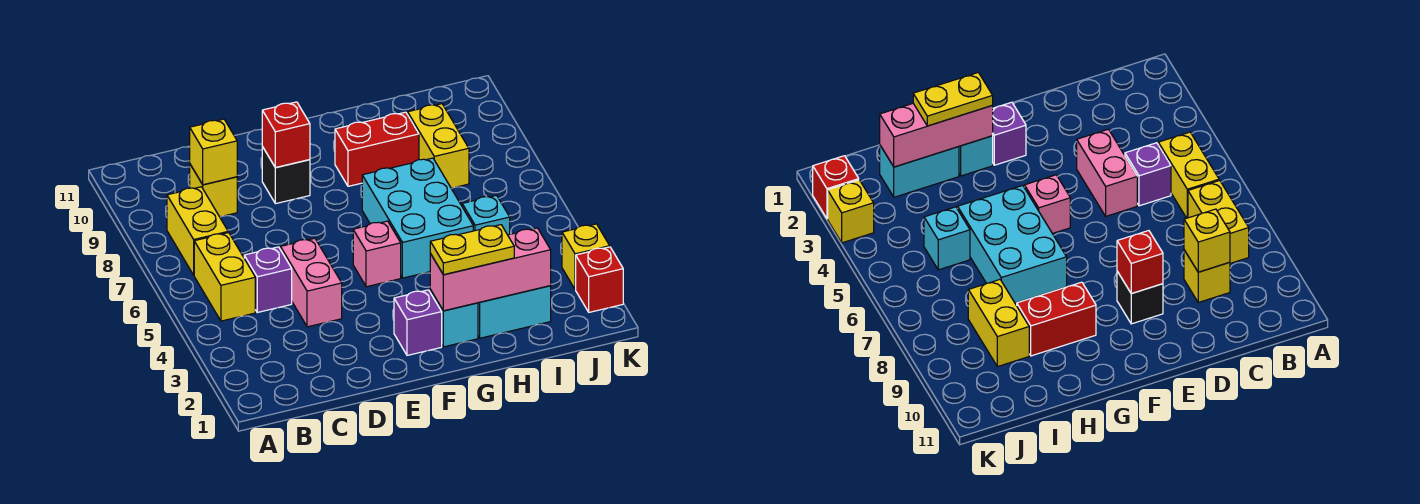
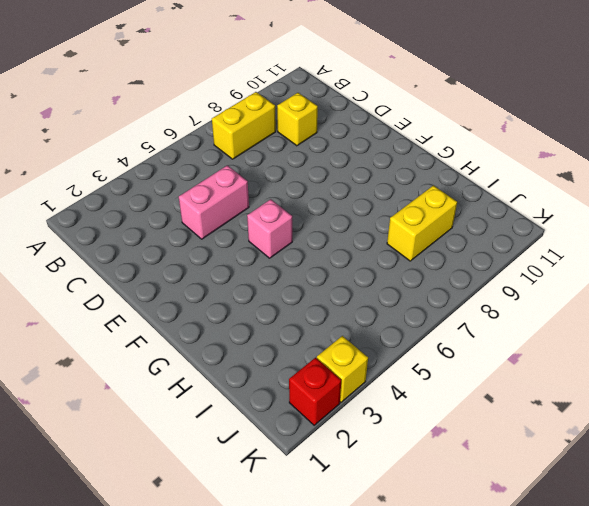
none -> yellow brick B5:B6 level 1
none -> purple brick C5 level 1
none -> black brick E9 level 1

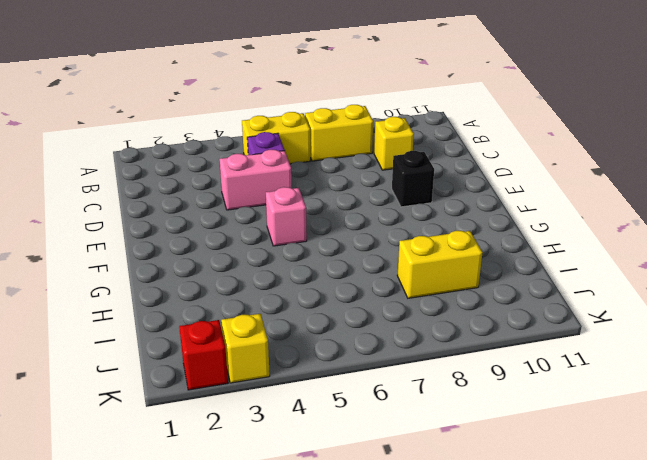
none -> purple brick F2 level 1
none -> cyan brick G2 level 1
none -> cyan brick G5:H7 level 1

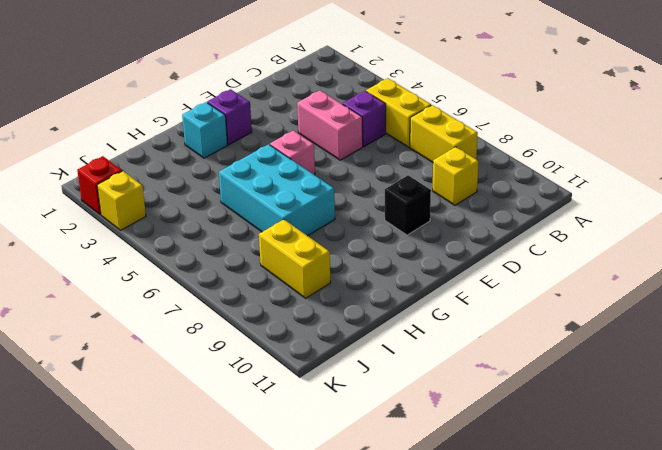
none -> red brick G9:H9 level 1
none -> cyan brick H2:I2 level 1
none -> cyan brick I5 level 1

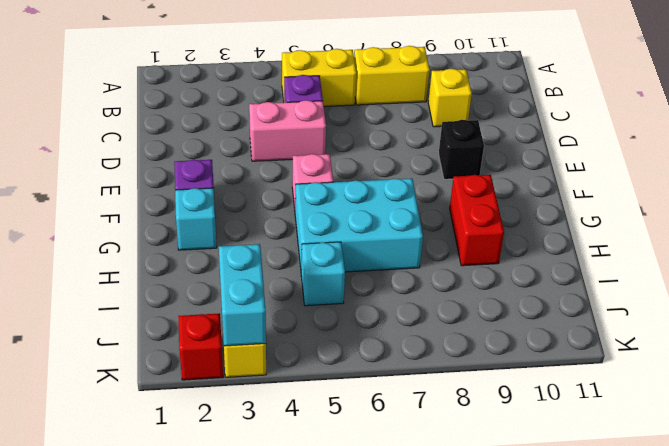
cyan brick J3:K3 level 2 -> cyan brick H2:I2 level 1
none -> yellow brick I8:I9 level 1
none -> yellow brick C9 level 2
none -> red brick E9 level 2

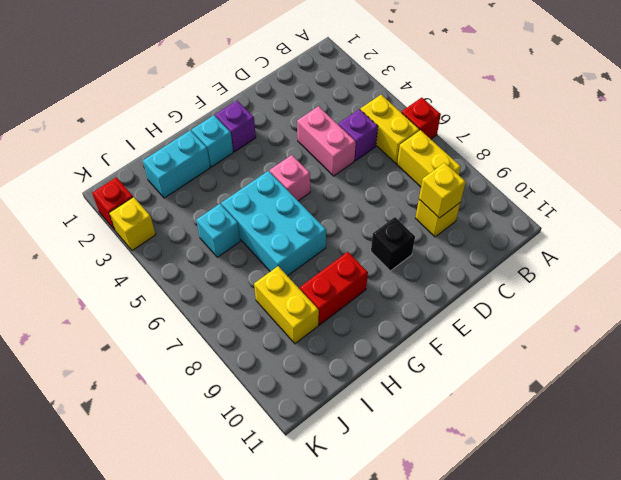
red brick A6 level 1 -> red brick E9 level 2
none -> pink brick G2:I2 level 2
none -> yellow plate G2:H2 level 3

